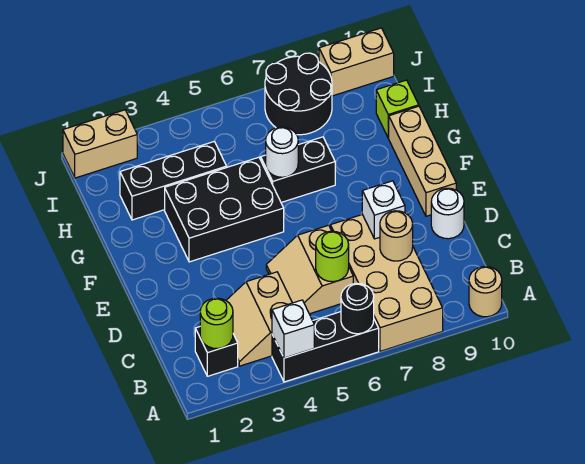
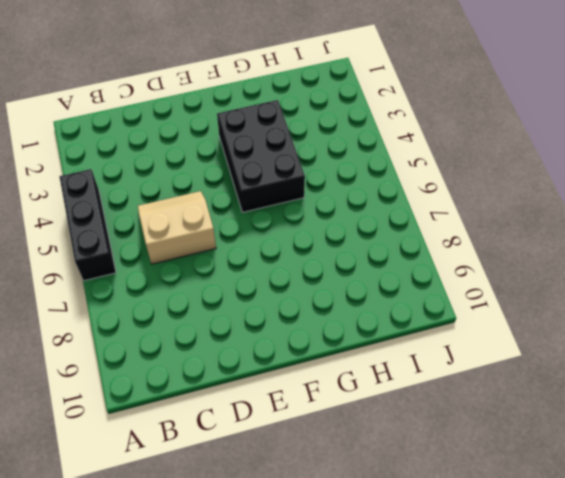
none -> tan brick A7:D8 level 1
none -> tan round brick A10 level 1
none -> black brick B2 level 1

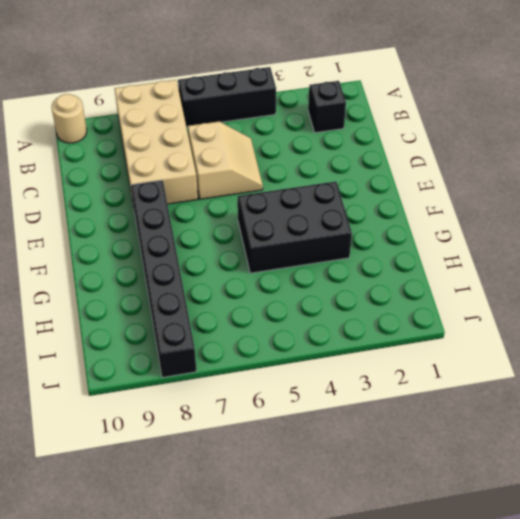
black brick E8:J8 level 1 -> black round brick I7:J8 level 1
none -> tan slope B3:C4 level 1 top 4
none -> white round brick D10 level 1
none -> tan brick E10:G10 level 1

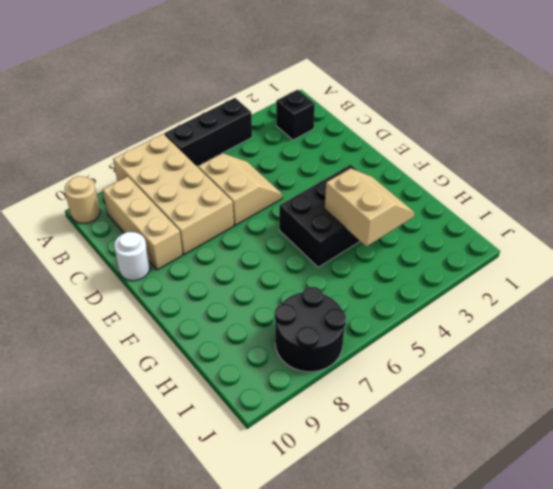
tan brick B9:D9 level 1 -> tan brick E10:G10 level 1
tan slope G3:H4 level 2 top 4 -> tan slope B3:C4 level 1 top 4
none -> black brick G6:G7 level 1
none -> black brick H2:H4 level 1
none -> lime brick H10 level 1

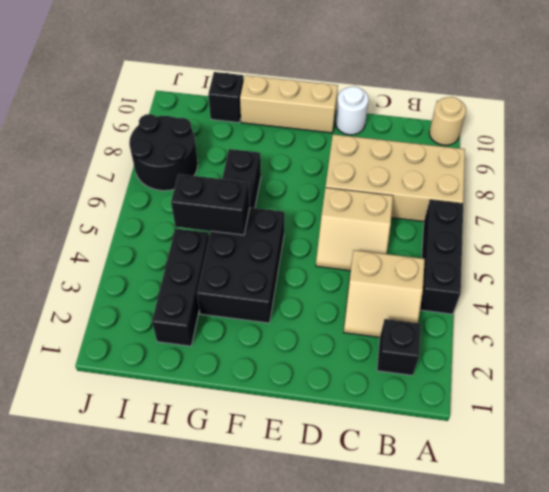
black brick G5:H5 level 2 -> none
black brick H10 level 1 -> lime brick H10 level 1
none -> tan brick J1:J2 level 1
none -> tan brick J9:J10 level 1
none -> white brick A4 level 2

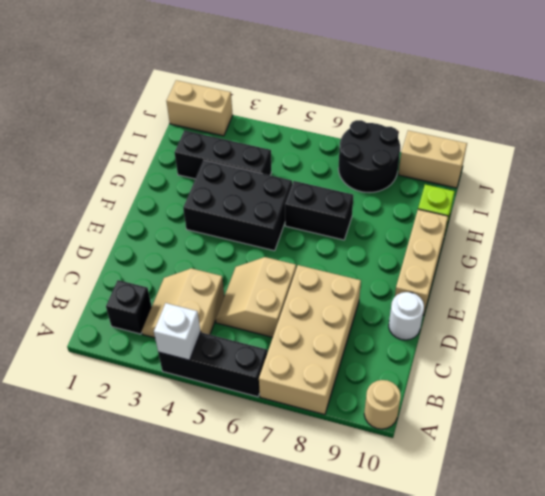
none -> black round brick A6 level 2
none -> lime round brick B2 level 2
none -> lime round brick C6 level 2

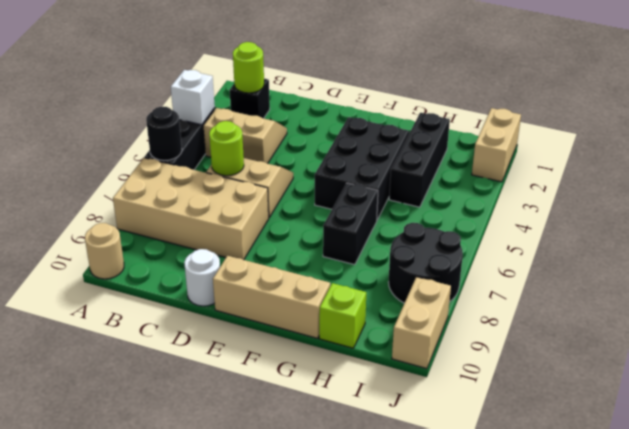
none -> tan round brick C8 level 2
none -> white brick D8 level 2
none -> white round brick G6 level 2

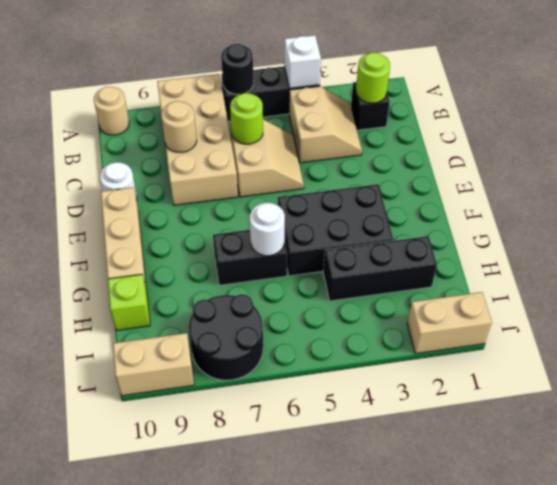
none -> white brick D8 level 2

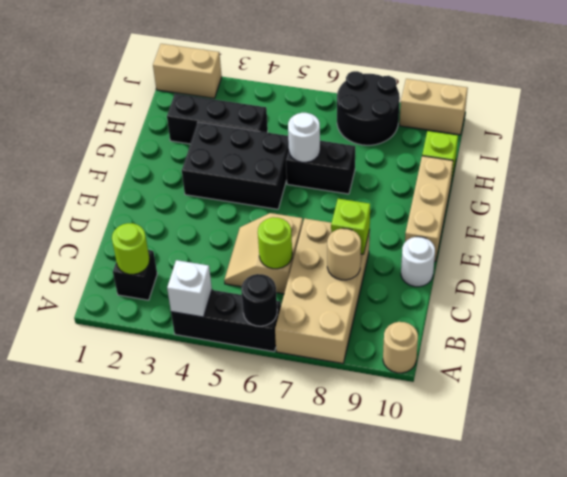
lime brick D8 level 2 -> white brick D8 level 2
none -> tan slope B3:C4 level 1 top 4

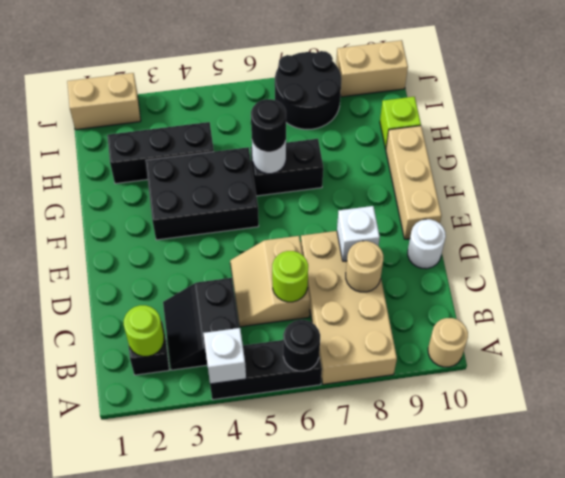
black slope B3:C4 level 1 top 4 -> tan slope B3:C4 level 1 top 4
black round brick G6 level 3 -> none

